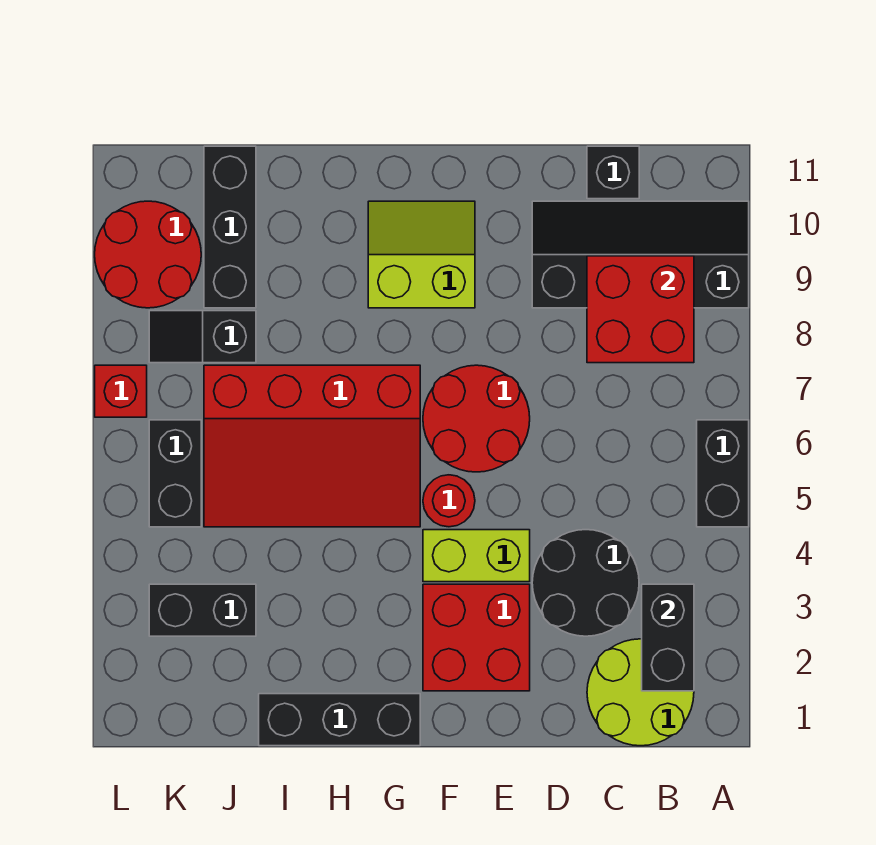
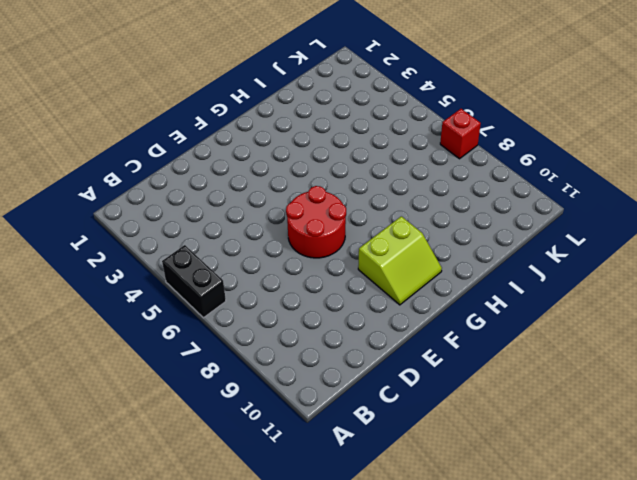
none -> black slope A9:D10 level 1 top 9
none -> lime round brick B1:C2 level 1
none -> black round brick C3:D4 level 1

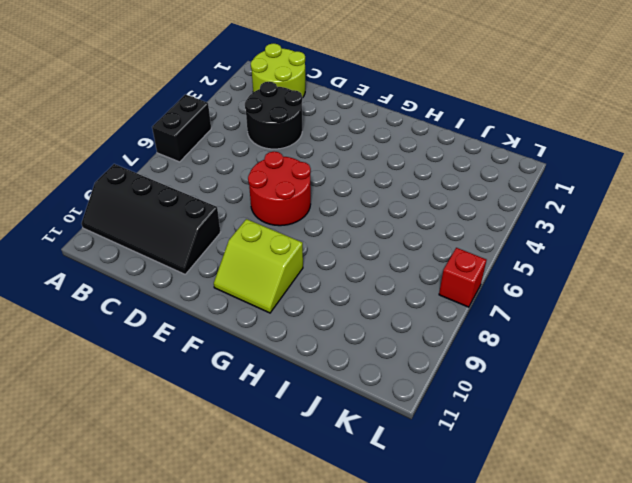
none -> black brick C11 level 1
none -> red brick E2:F3 level 1
none -> lime brick E4:F4 level 1

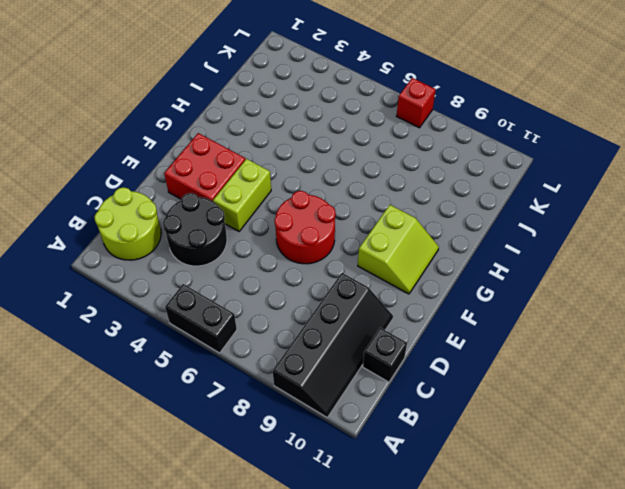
none -> red round brick F5 level 1
none -> black brick G1:I1 level 1
none -> red slope G5:J7 level 1 top 7

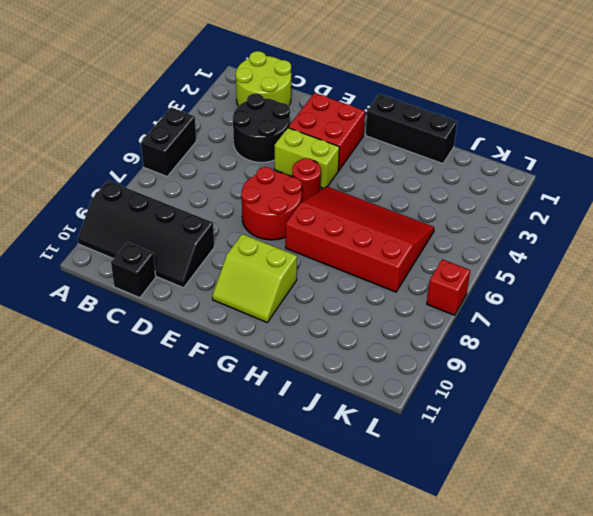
none -> black brick J3:K3 level 1
none -> black slope J8:K8 level 1 top J
none -> black brick J9:J11 level 1

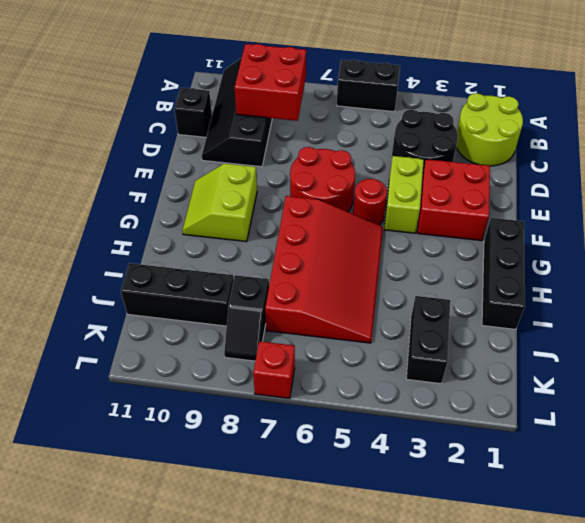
none -> black brick K5:K6 level 1
none -> red round brick K9:L10 level 1
none -> black brick B2:B3 level 2

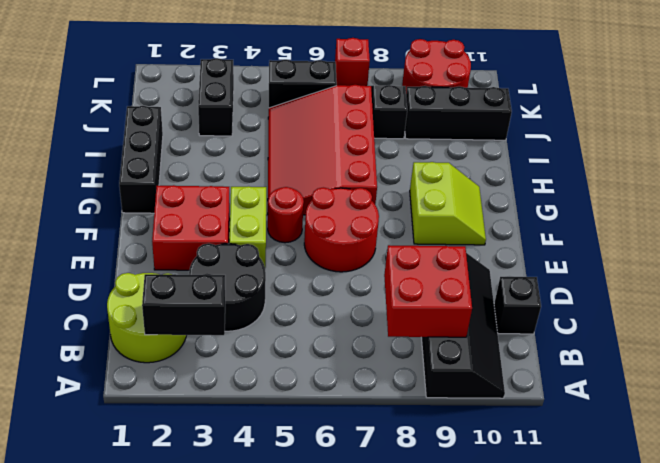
none -> black brick A5:A6 level 1

